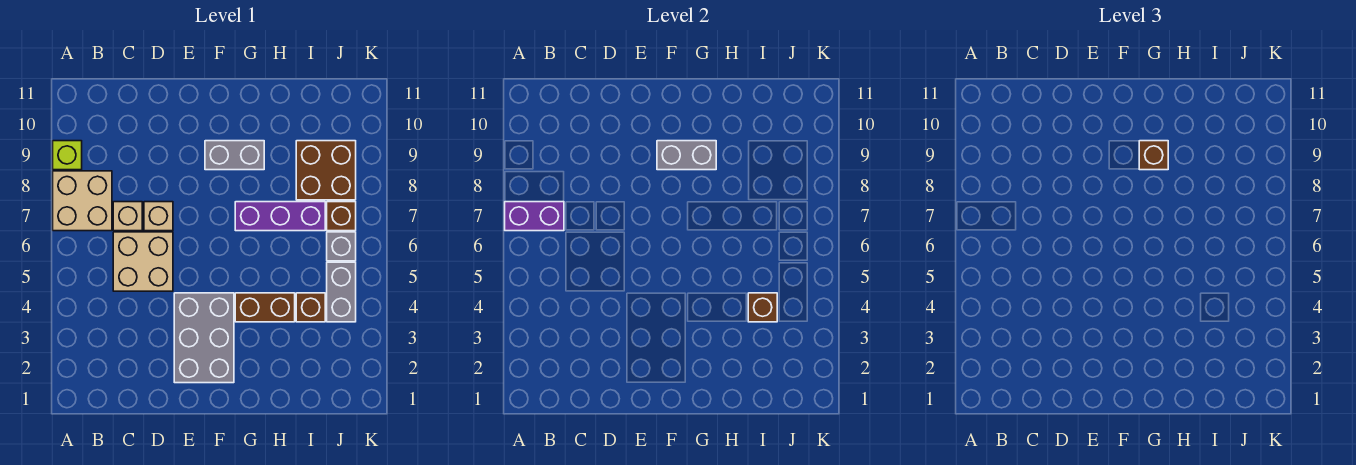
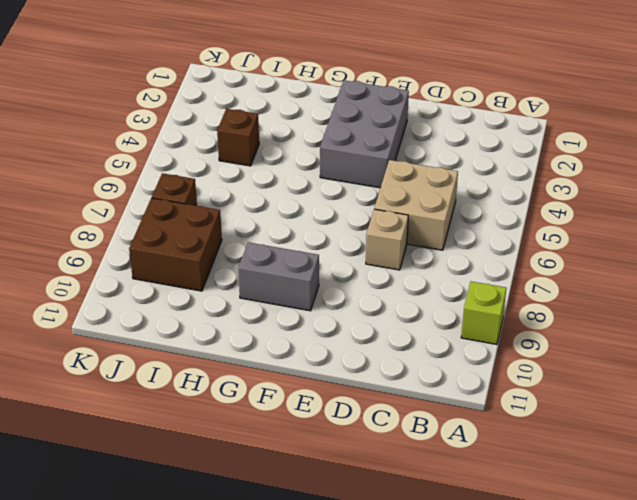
none -> tan brick A7:B8 level 1
none -> tan brick C7 level 1
none -> brown brick G4:H4 level 1

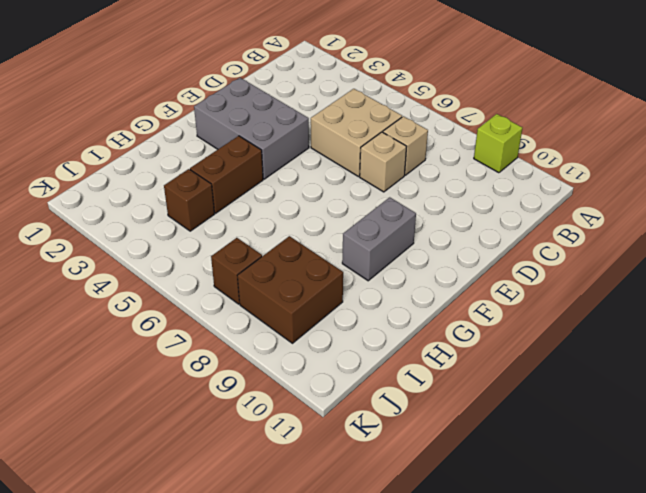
none -> tan brick A7:B8 level 1
none -> purple brick G7:I7 level 1
none -> grey brick J4:J5 level 1

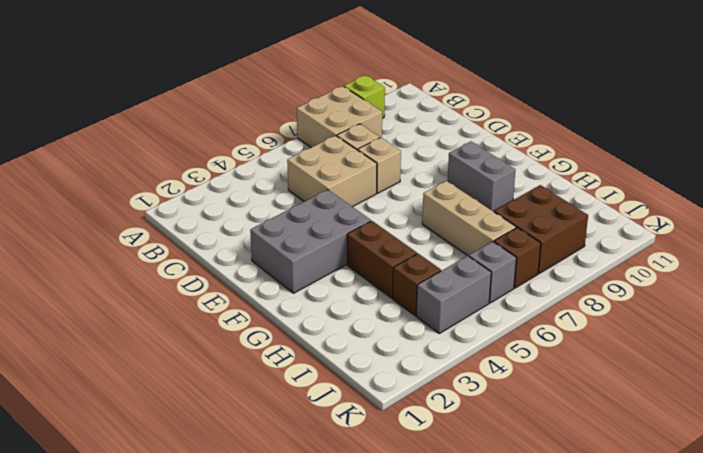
tan brick G7:I7 level 1 -> purple brick G7:I7 level 1
none -> purple brick A7:B7 level 2
none -> grey brick F9:G9 level 2
none -> brown brick I4 level 2

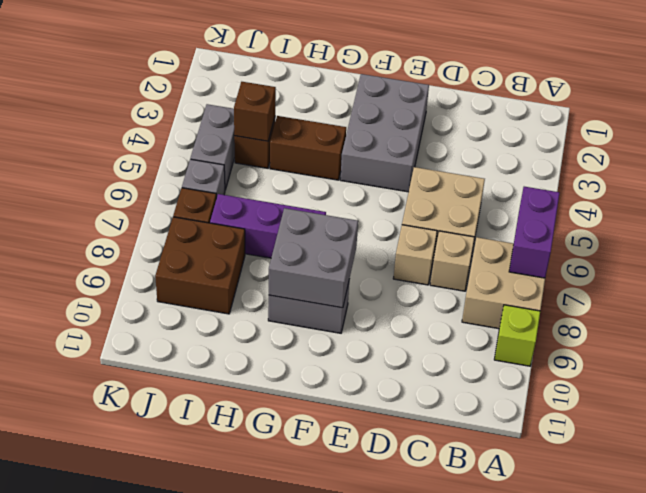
purple brick A6:A7 level 2 -> purple brick A7:B7 level 2
grey brick F8:G9 level 2 -> grey brick F9:G9 level 2
none -> brown brick G9 level 3

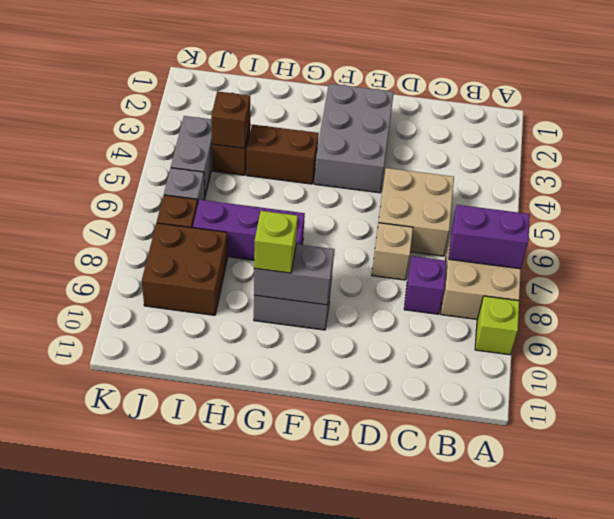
purple brick C8 level 1 -> none
lime brick G9 level 3 -> brown brick G9 level 3
none -> tan brick C7 level 1

